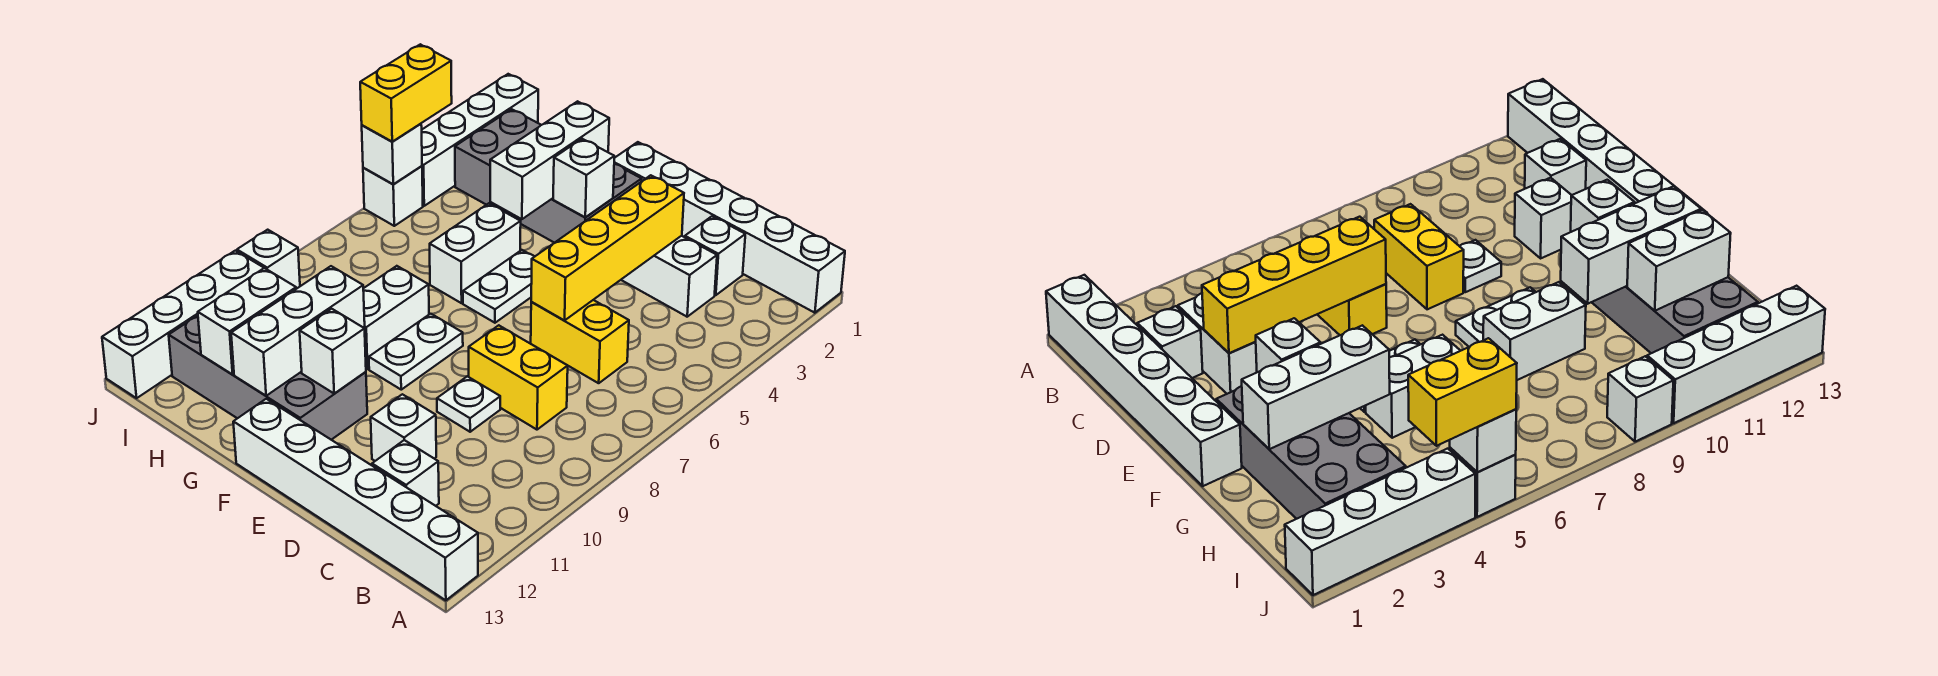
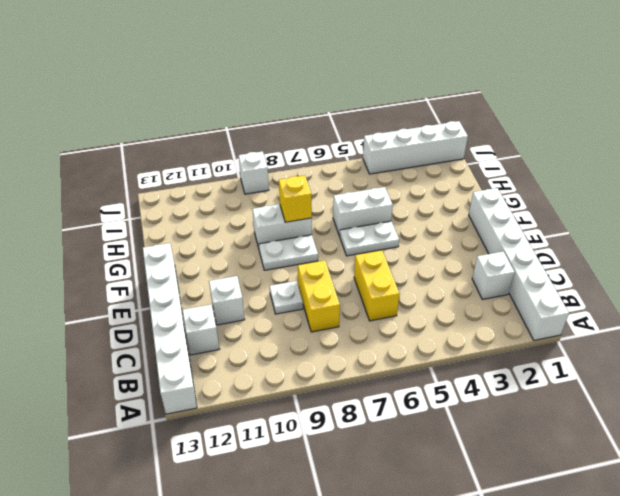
yellow brick G8 level 2 -> none
none -> white brick C3:D3 level 1
none -> grey brick F2:I3 level 1
none -> grey brick F11:I12 level 1

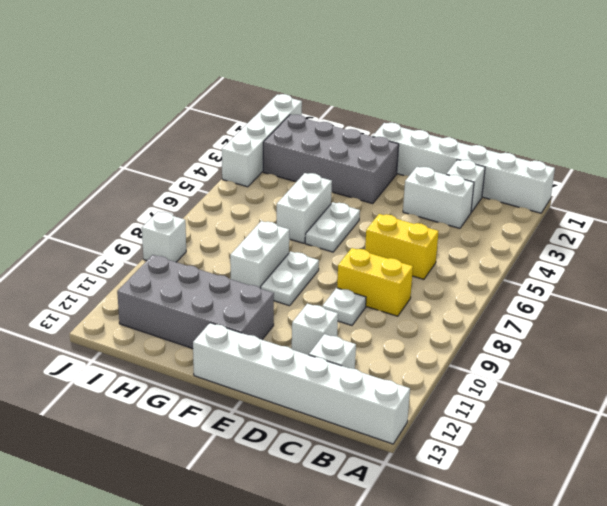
none -> white brick J5 level 1
none -> white brick J10:J13 level 1
none -> yellow brick D3:D6 level 2

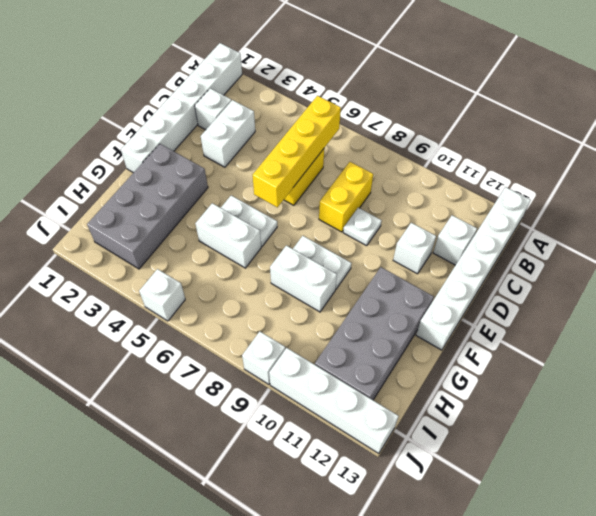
yellow brick B6:E6 level 2 -> yellow brick D3:D6 level 2
none -> white brick J1:J4 level 1
none -> white brick F3 level 2
none -> white brick F11 level 2

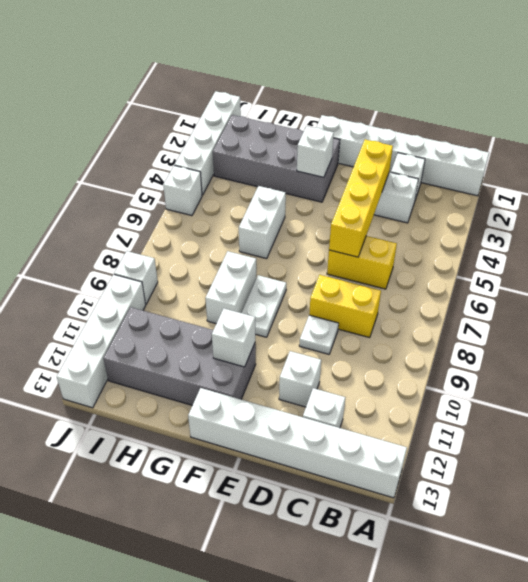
none -> white plate F5:F6 level 1
none -> white brick G2:G4 level 2
none -> white brick G10:G12 level 2

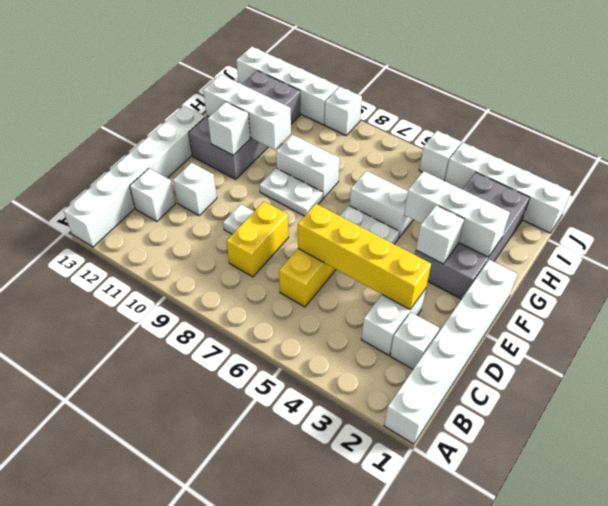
none -> white brick H11:H12 level 2
none -> white brick J5 level 2
none -> yellow brick J4:J5 level 3

